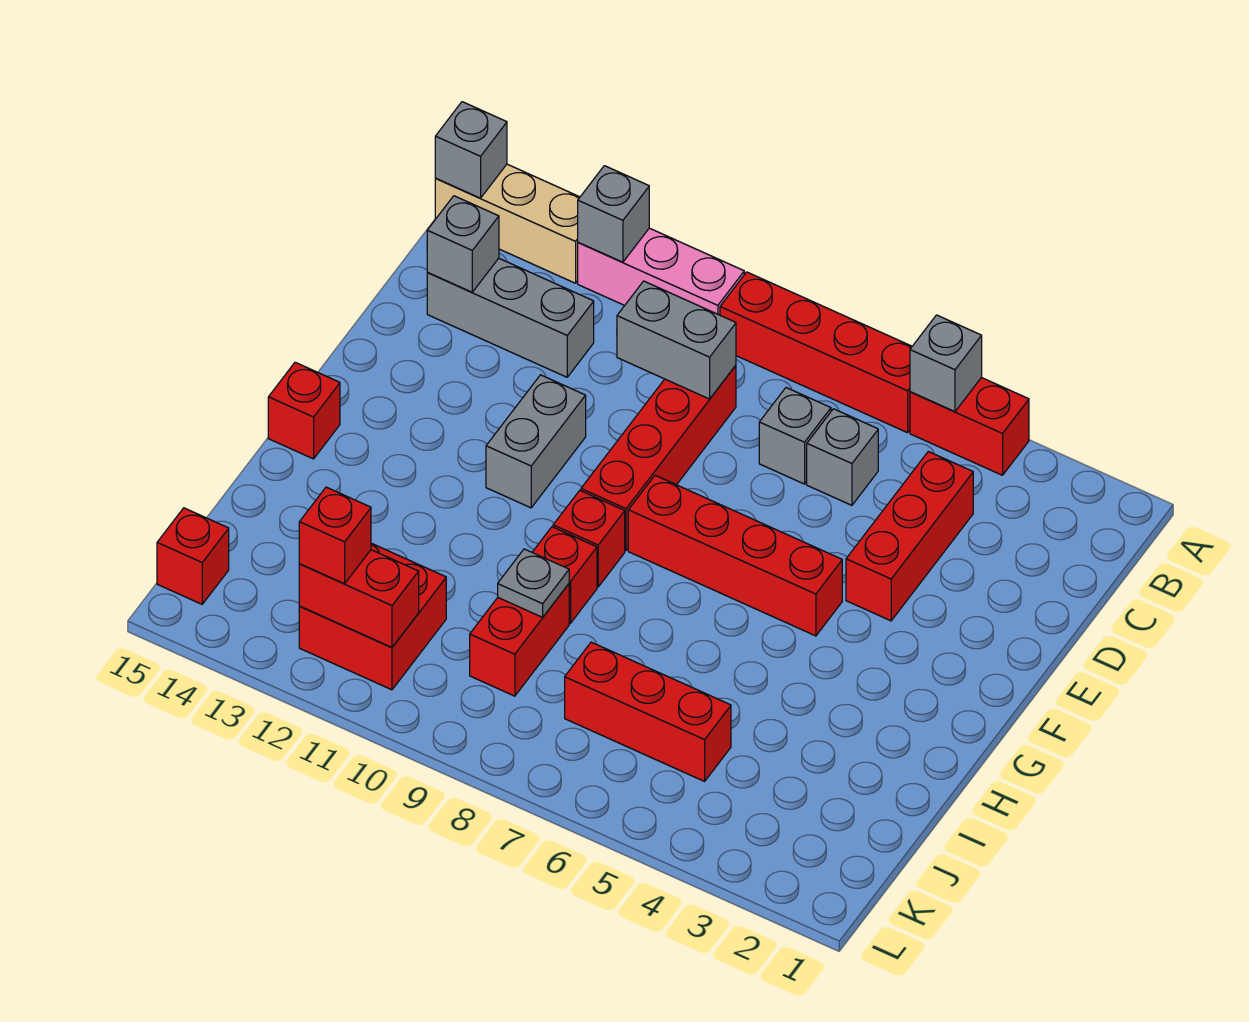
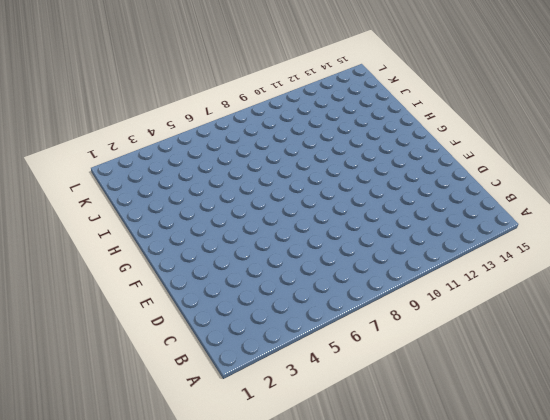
none -> red brick A4:A5 level 1
none -> red brick A6:A9 level 1
none -> pink brick A10:A12 level 1

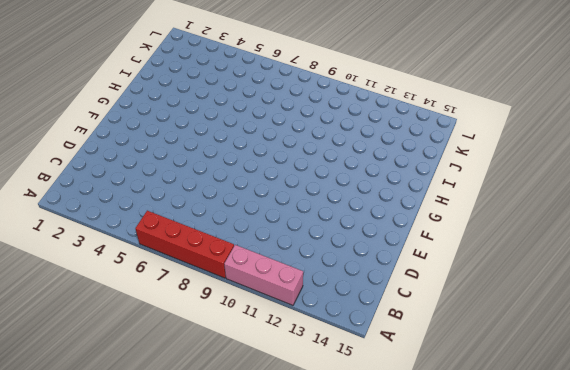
none -> red brick A4:A5 level 1
none -> tan brick A13:A15 level 1
none -> red brick C4:E4 level 1

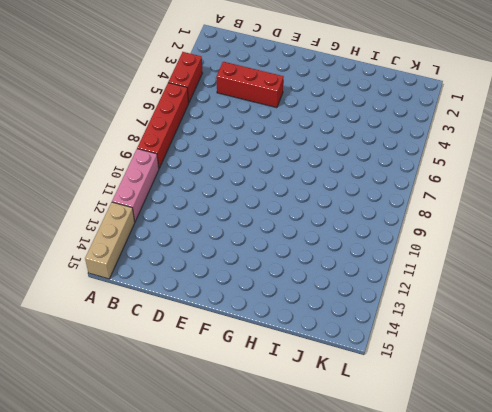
none -> grey brick C6 level 1
none -> grey brick C7 level 1
none -> red brick C9:F9 level 1

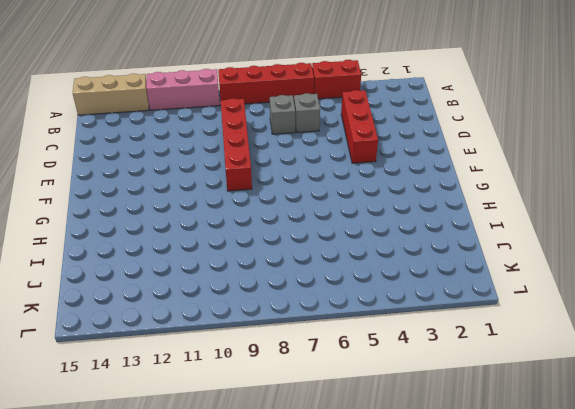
none -> grey brick C12:C14 level 1
none -> grey brick E11:F11 level 1
none -> red brick F5:F8 level 1

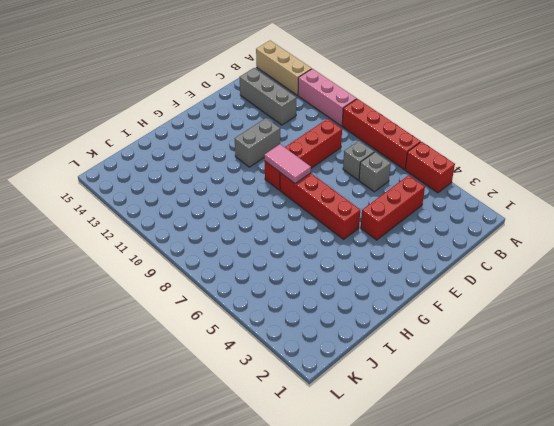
pink tile F8:F9 level 2 -> none
none -> red brick G9 level 1
none -> red brick G15 level 1
none -> red brick H9 level 1

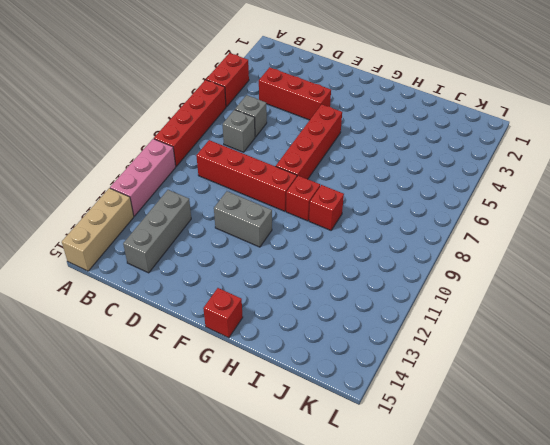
none -> red brick I9:J9 level 1
none -> red brick J5:J7 level 1
none -> red brick J11:K12 level 1

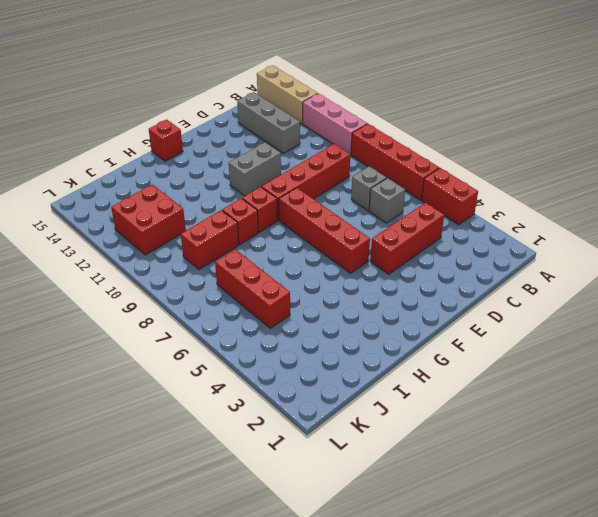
none -> red brick K15 level 1
none -> grey brick A5 level 2
none -> grey brick A12 level 2

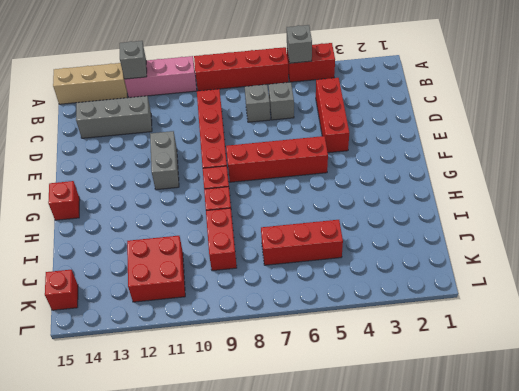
none -> grey brick A15 level 2
none -> grey brick C9:C10 level 2
none -> grey brick C14 level 2

